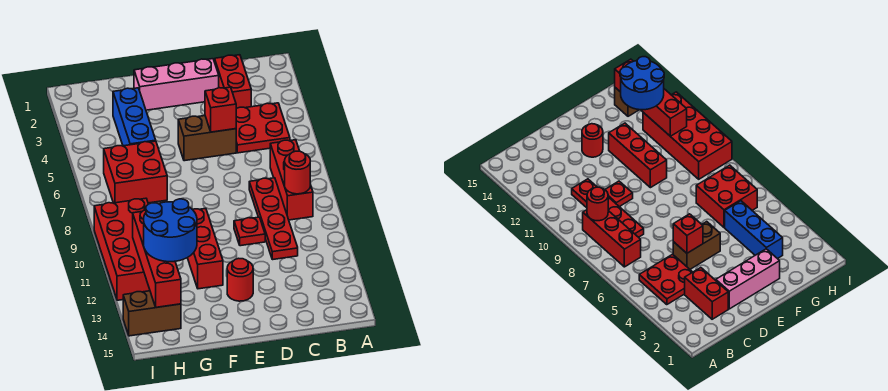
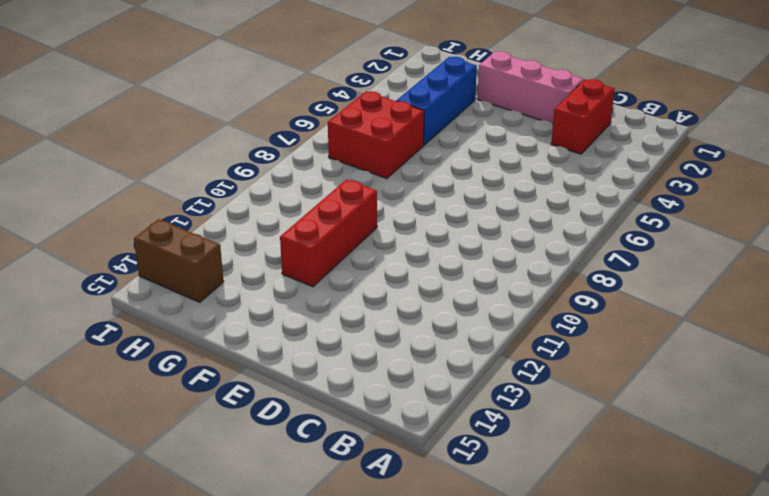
none -> red plate B4:C5 level 1
none -> red brick B7:B9 level 1
none -> red plate C8:C11 level 1

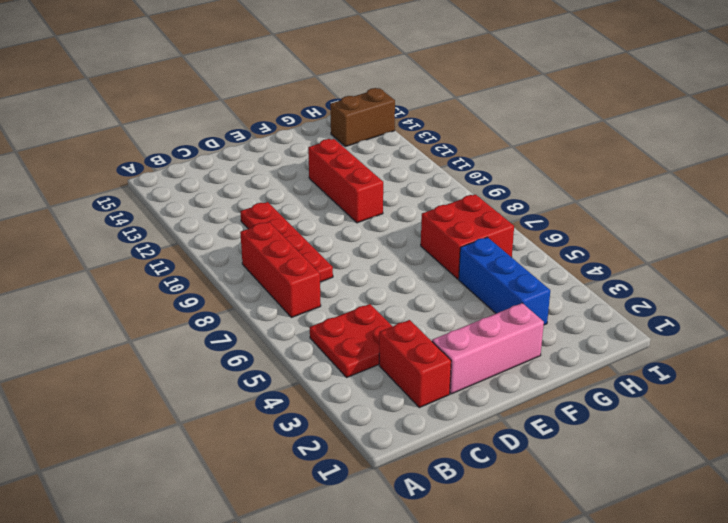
none -> brown brick D5:E5 level 1
none -> red plate D10 level 1
none -> red round brick E13 level 1

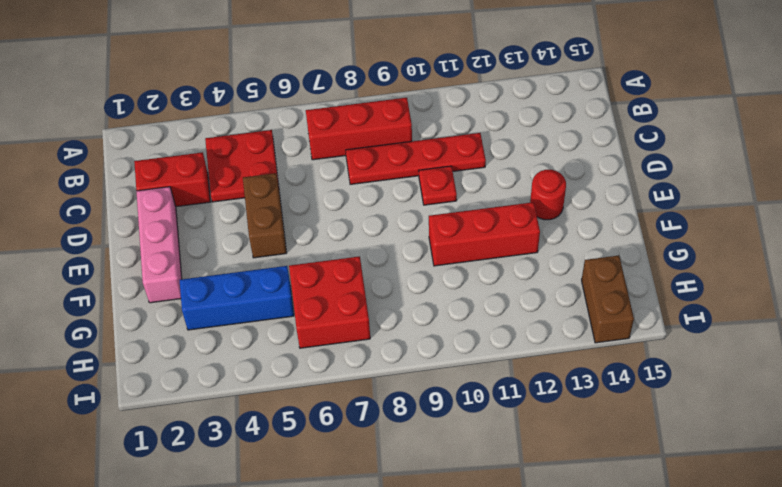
none -> red brick H9:I12 level 1
none -> red round brick B9 level 2
none -> red brick D5 level 2

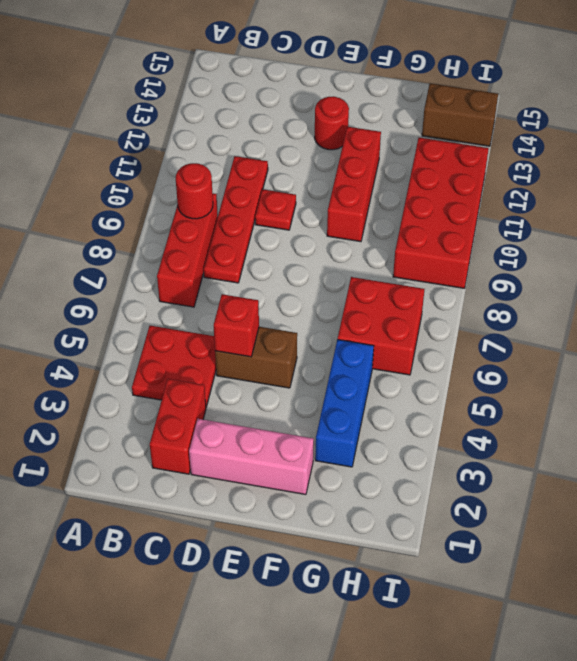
none -> red brick H11:H14 level 2
none -> blue round brick G12:H13 level 3

